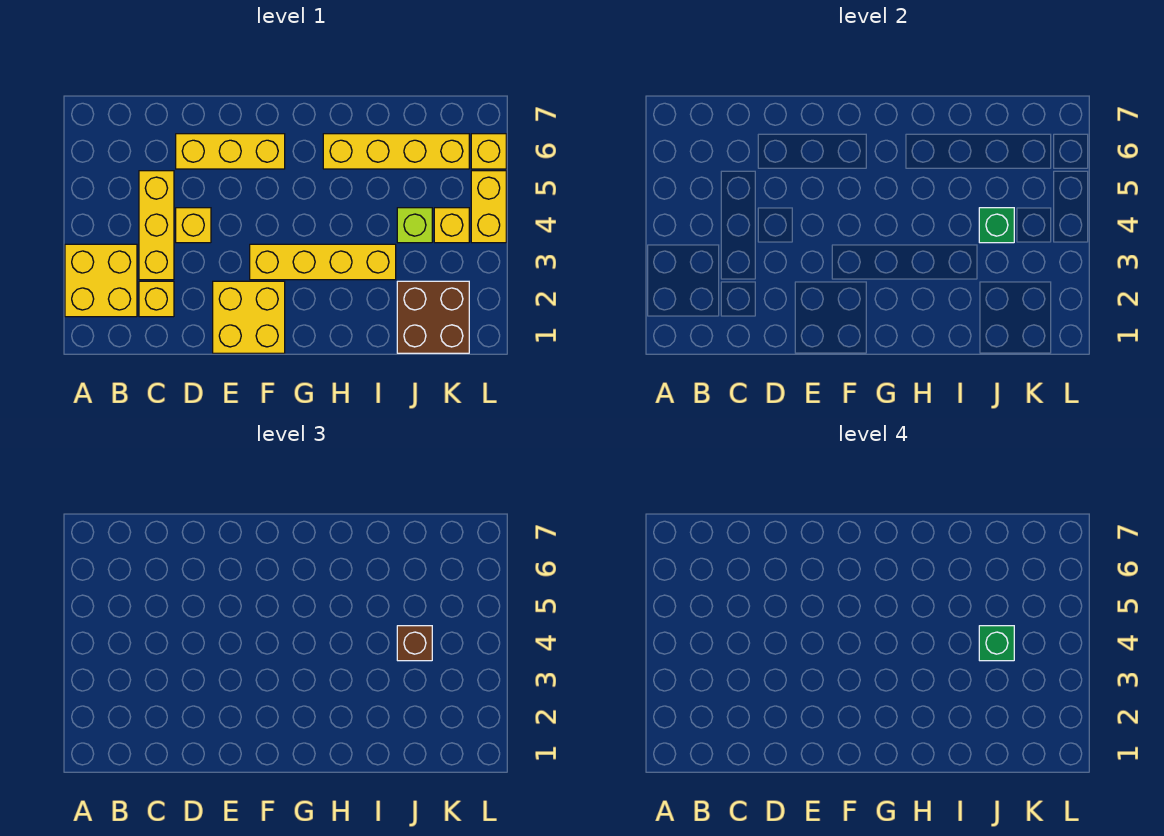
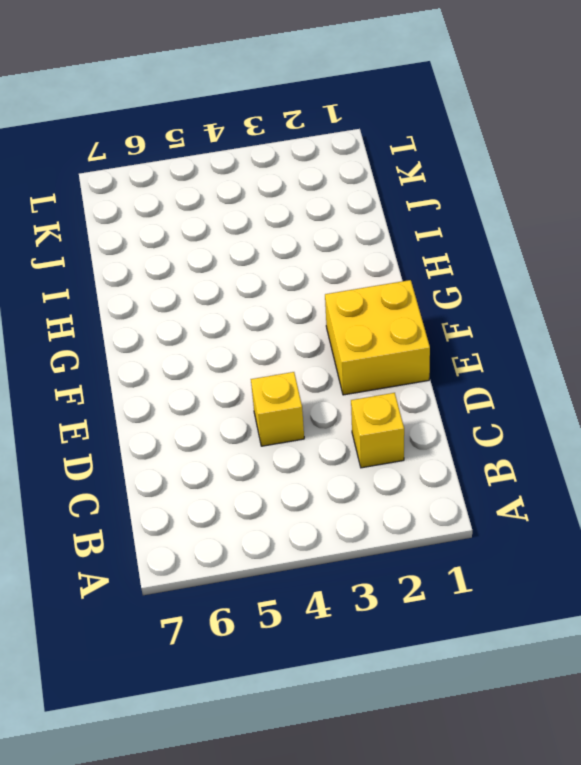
none -> yellow brick A2:B3 level 1
none -> yellow brick C3:C5 level 1
none -> yellow brick D6:F6 level 1

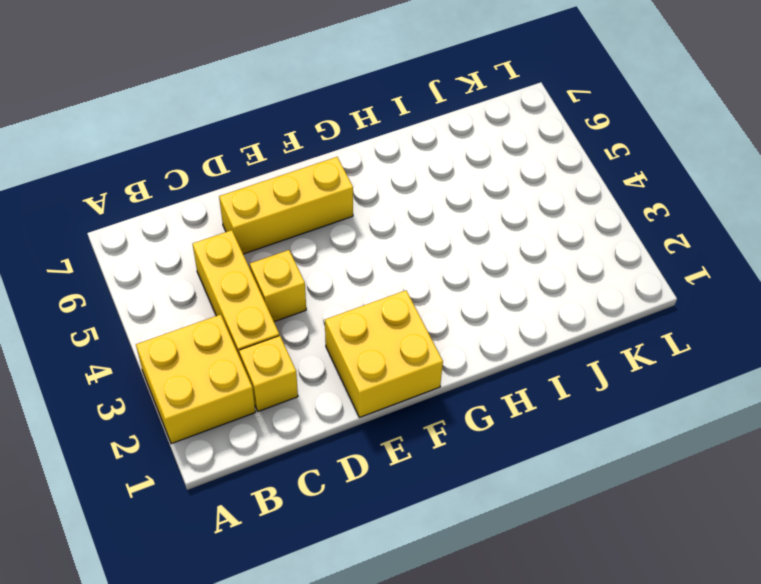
none -> yellow brick F3:I3 level 1
none -> yellow brick H6:K6 level 1
none -> brown brick J1:K2 level 1

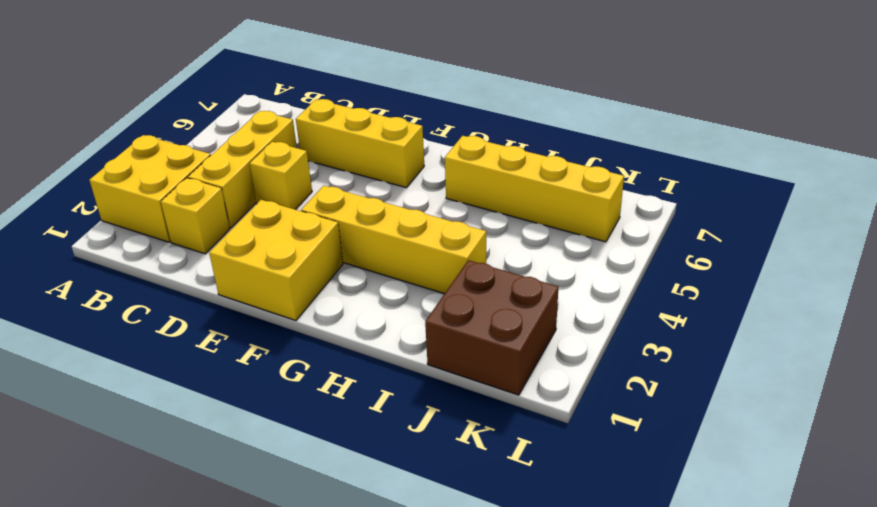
none -> lime brick J4 level 1
none -> yellow brick K4 level 1
none -> yellow brick L4:L5 level 1

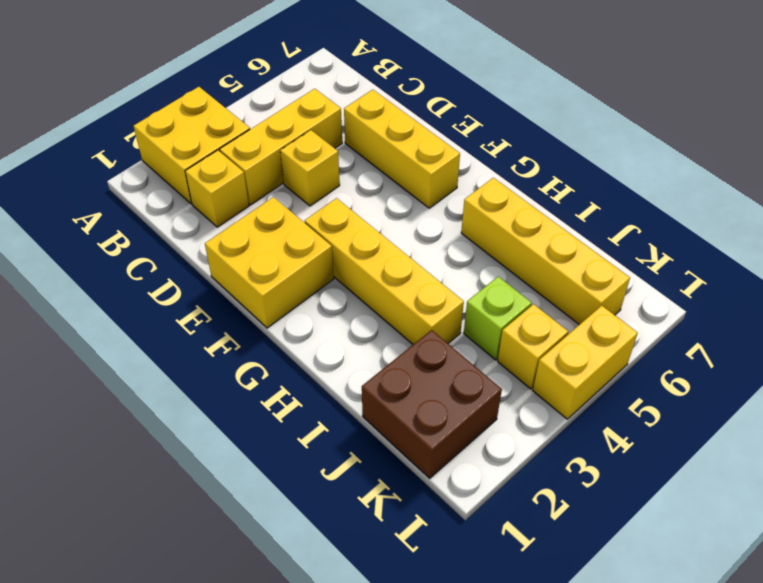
none -> yellow brick L6 level 1
none -> green brick J4 level 2
none -> brown brick J4 level 3

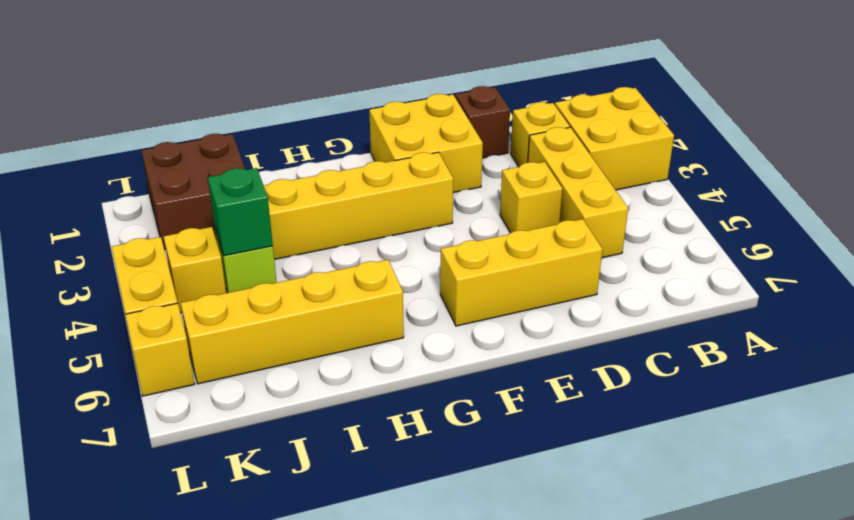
brown brick D1 level 1 -> brown brick J4 level 3
none -> green brick J4 level 4

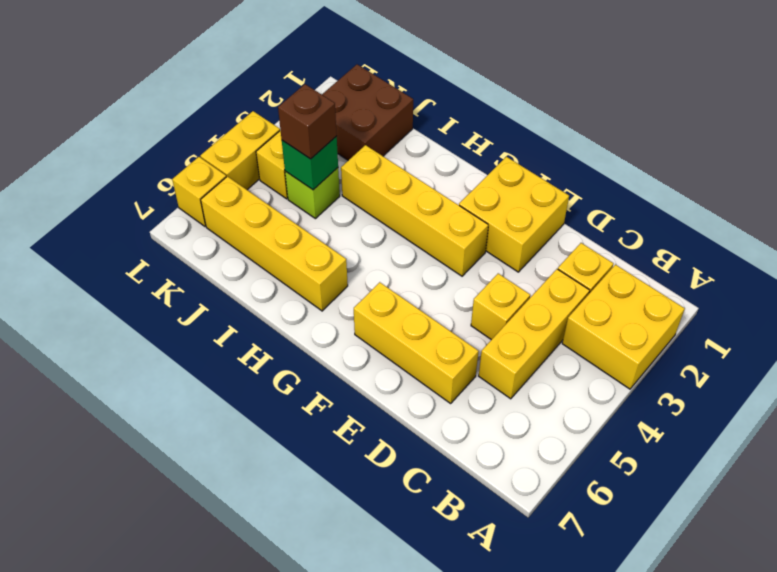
none -> green brick J4 level 4

